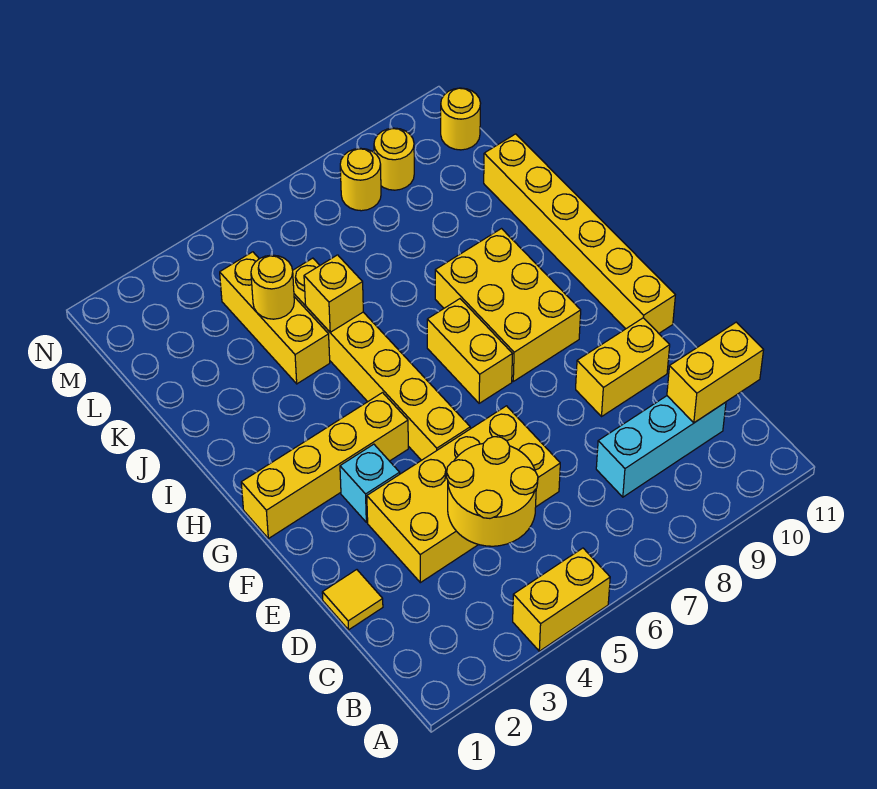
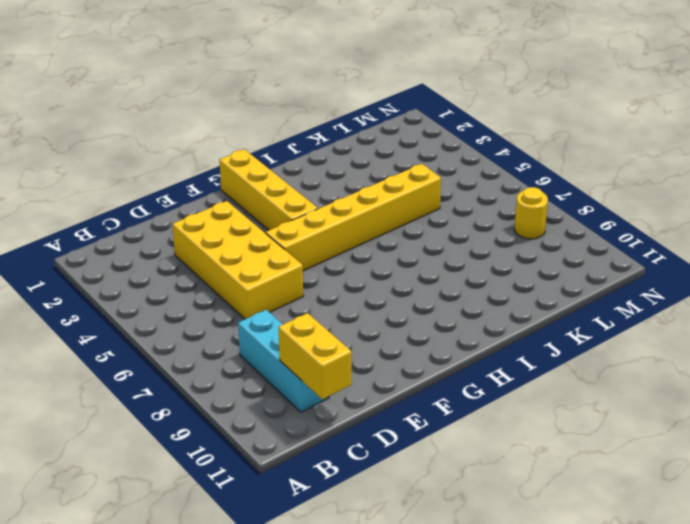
none -> yellow brick A4:A5 level 1
none -> yellow tile D1 level 1
none -> yellow brick E9:E10 level 1

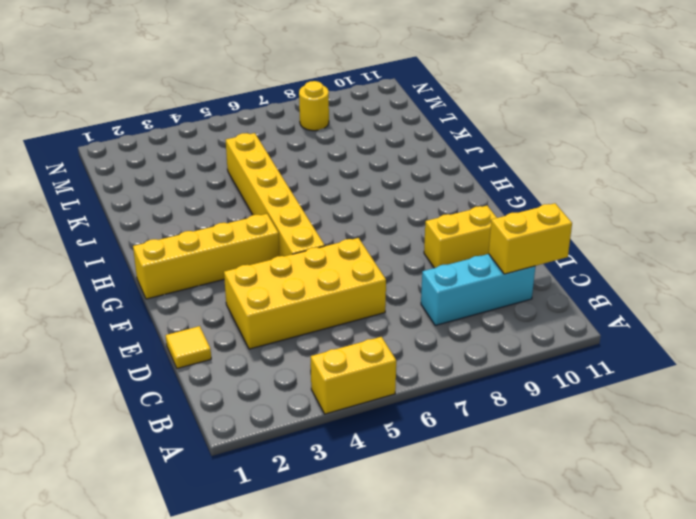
none -> cyan brick F3 level 1
none -> yellow brick F11:K11 level 1
none -> yellow brick G7:H7 level 1

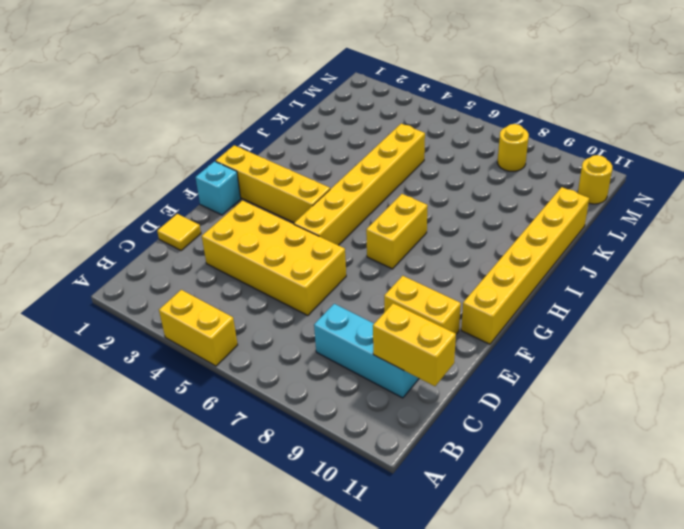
cyan brick F1 level 1 -> cyan brick F3 level 1
none -> yellow brick G8:I9 level 1
none -> yellow brick J4:L4 level 1
none -> yellow round brick M9 level 1

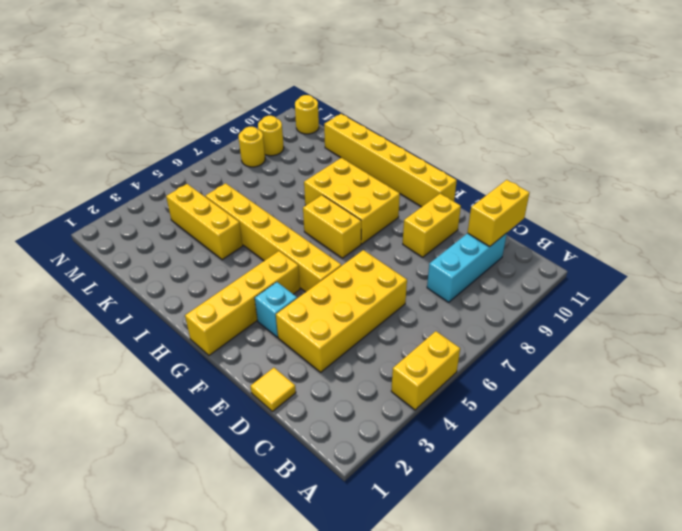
none -> yellow round brick C4:D5 level 2
none -> yellow brick J5 level 2
none -> yellow round brick K4 level 2

